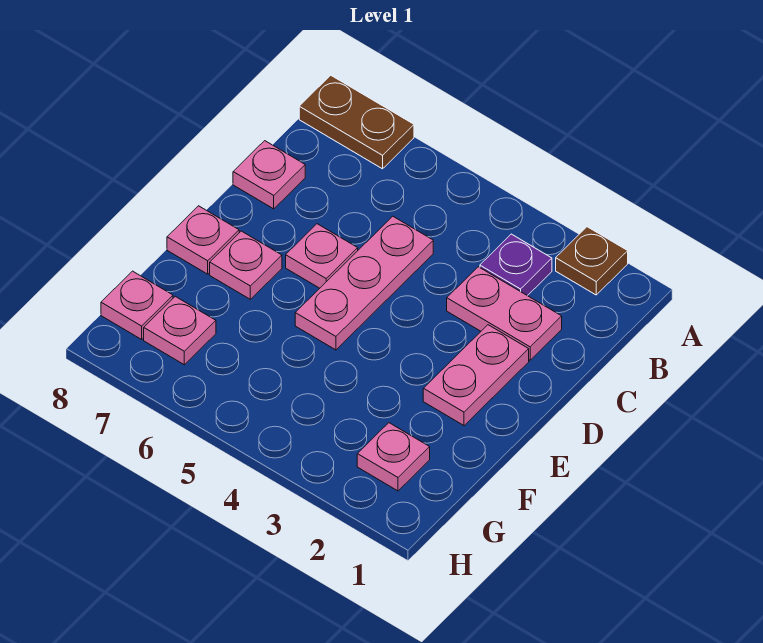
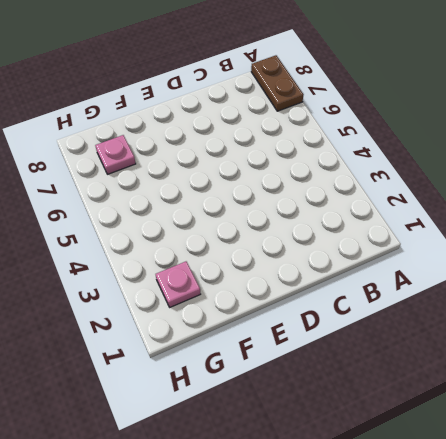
none -> brown plate A2 level 1
none -> purple plate B3 level 1
none -> pink plate C2:C3 level 1

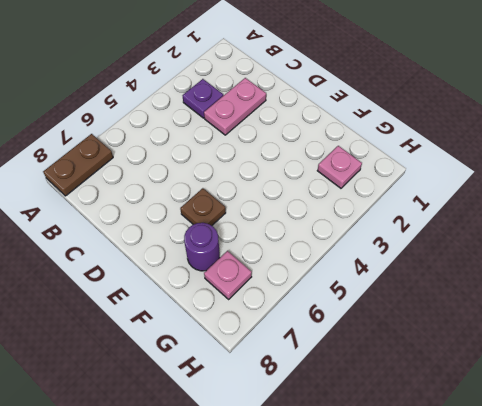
brown plate E6 level 1 -> brown plate A2 level 1
purple round brick F7 level 1 -> none
none -> pink plate C5:E5 level 1
none -> pink plate C8 level 1
none -> pink plate D2:E2 level 1

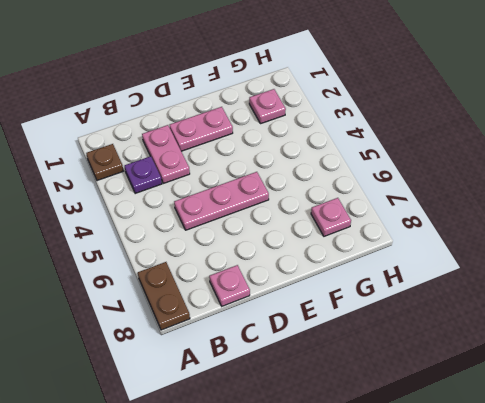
none -> pink plate D6 level 1
none -> pink plate E7 level 1
none -> pink plate E8 level 1

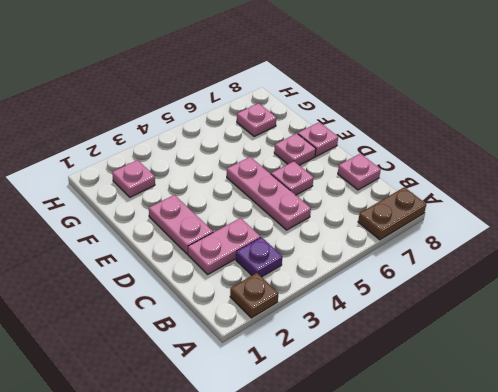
none -> pink plate G8 level 1

